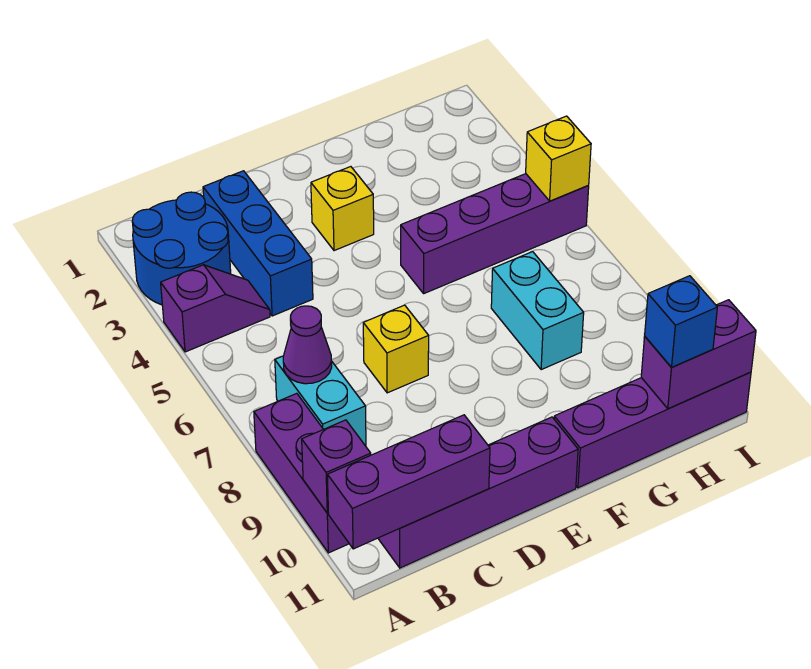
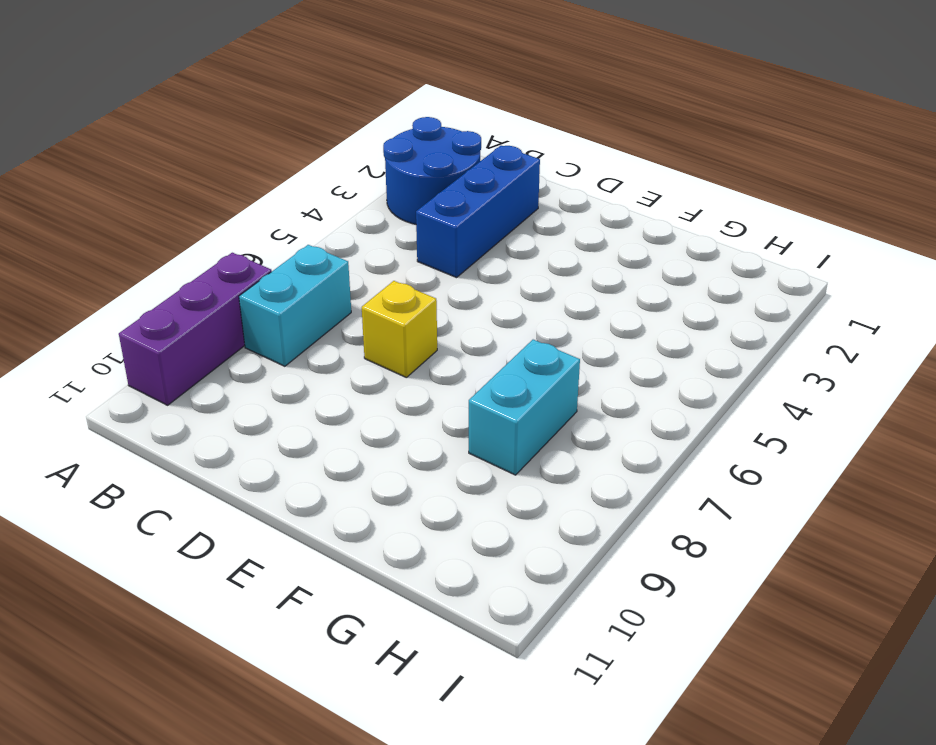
none -> purple slope A4:B4 level 1 top A
none -> purple brick B11:E11 level 1
none -> yellow brick E3 level 1

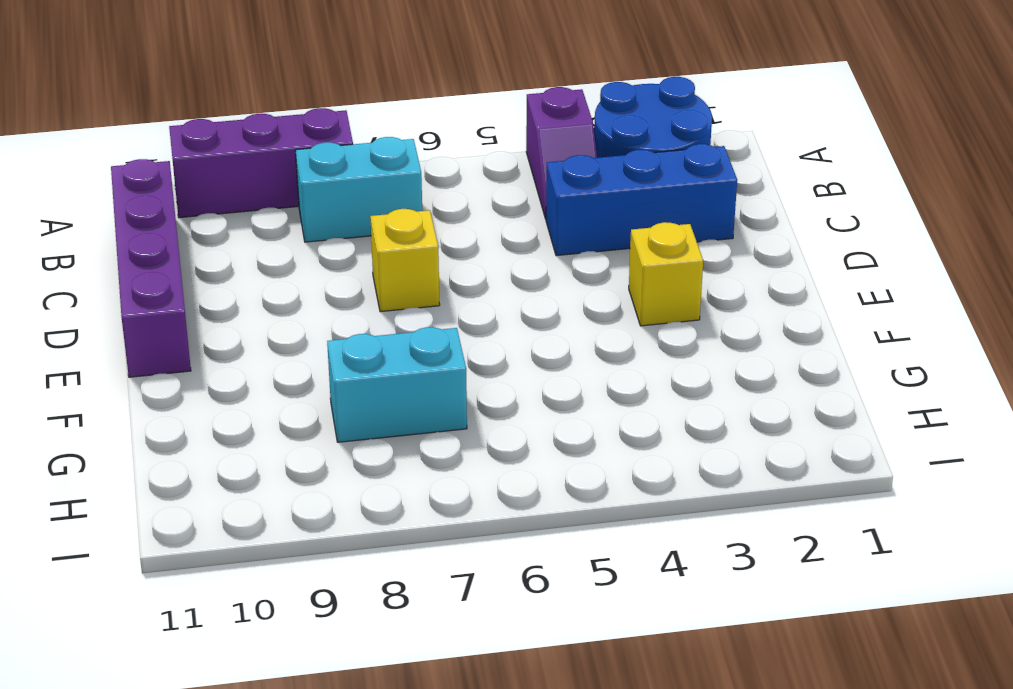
none -> purple brick F5:I5 level 1
none -> purple brick F11:I11 level 1
none -> purple brick A10 level 2

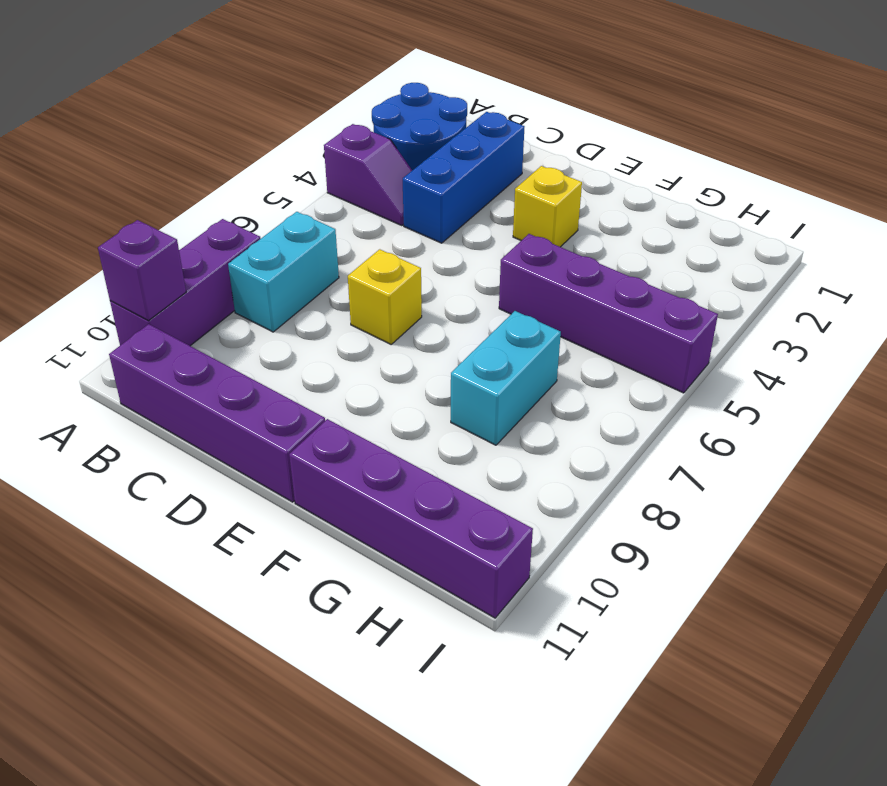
none -> purple brick A11:C11 level 2
none -> purple cone B7 level 2
none -> purple brick H11:I11 level 2

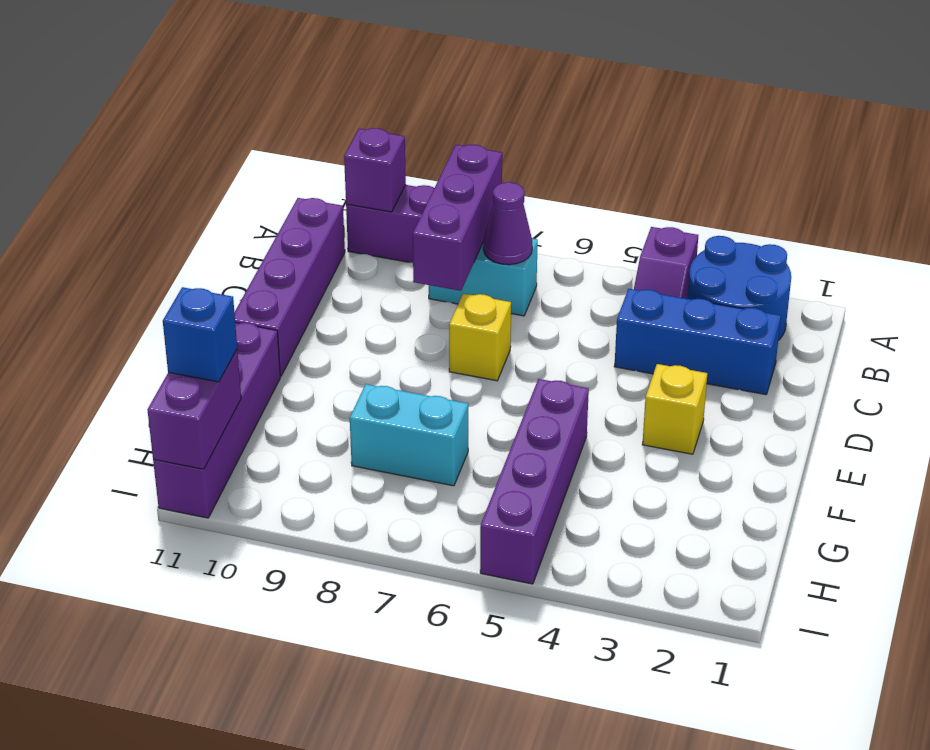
purple brick A8:C8 level 2 -> purple brick A11:C11 level 2
none -> yellow brick I5 level 2

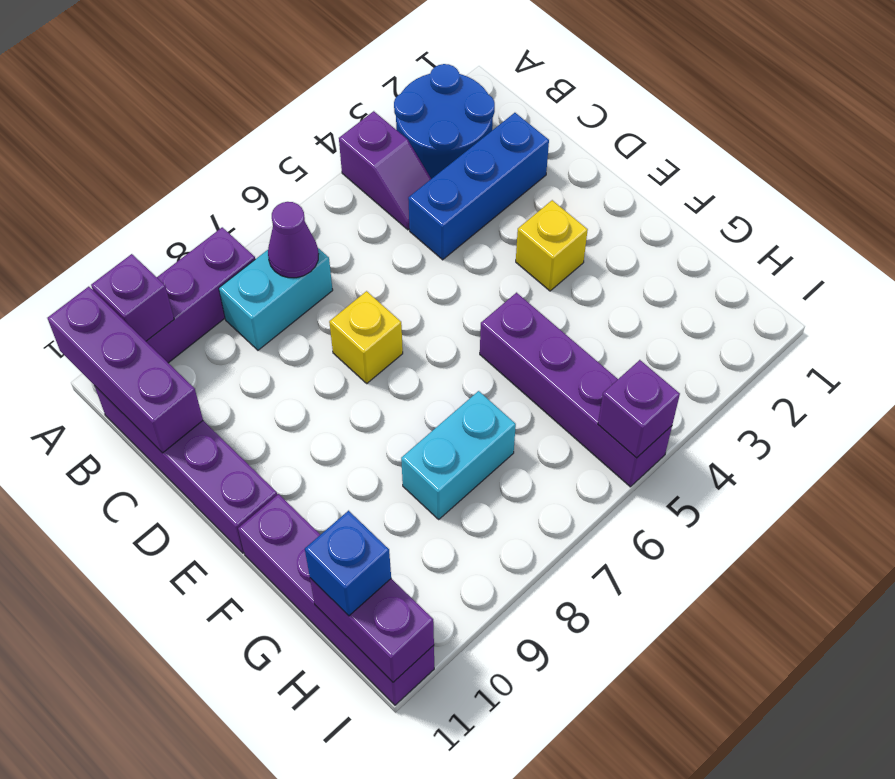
purple brick I5 level 2 -> yellow brick I5 level 2

